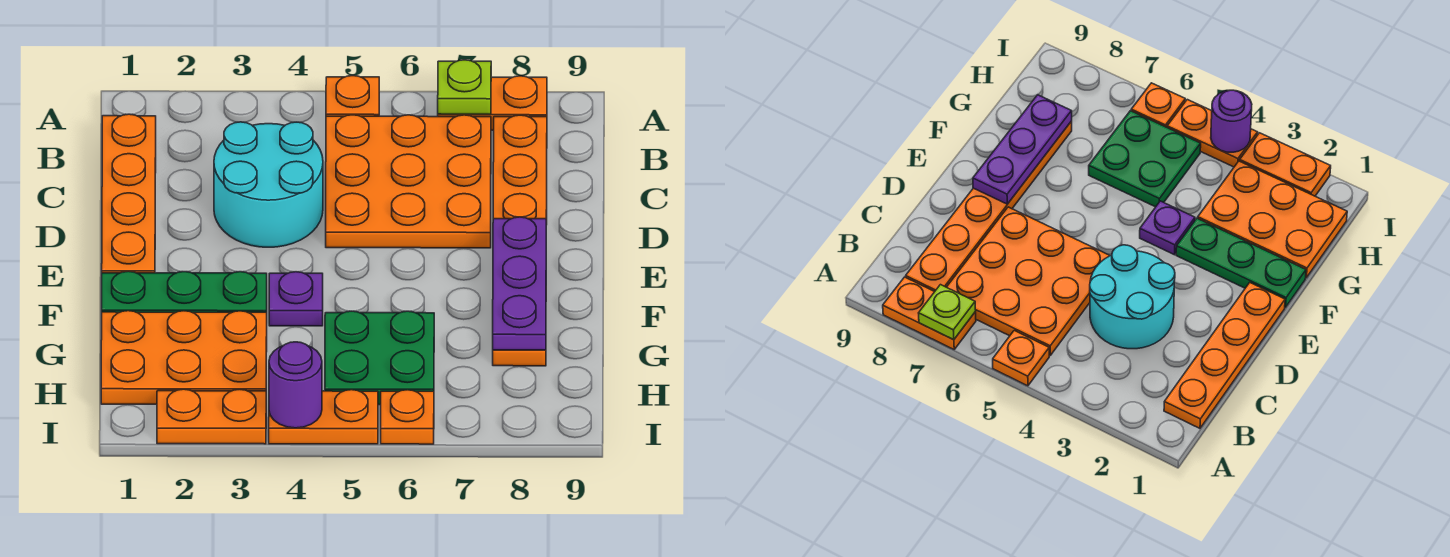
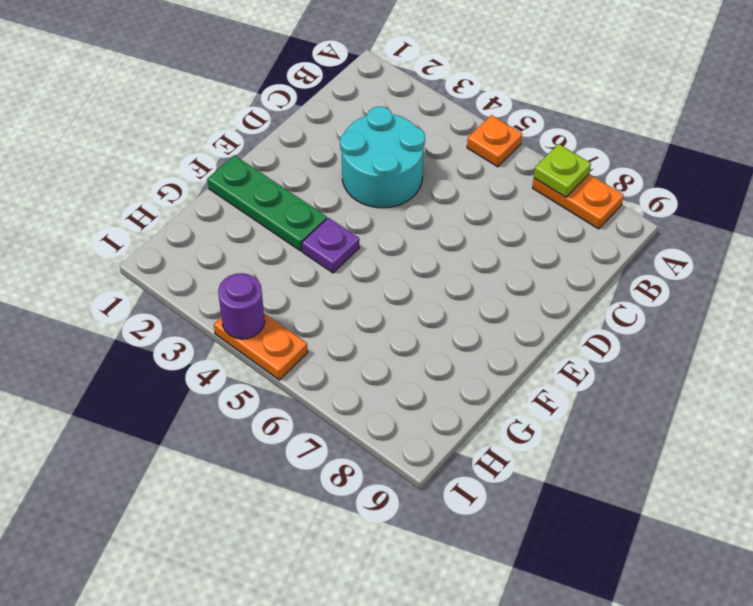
none -> orange plate B1:E1 level 1
none -> orange plate B5:D7 level 1
none -> orange plate B8:G8 level 1

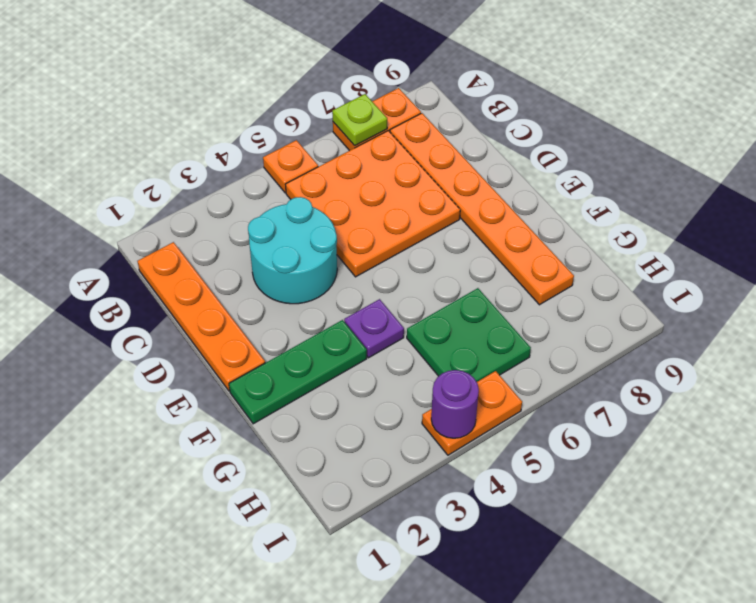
none -> orange plate G1:H3 level 1
none -> orange plate I2:I3 level 1
none -> orange plate I6 level 1

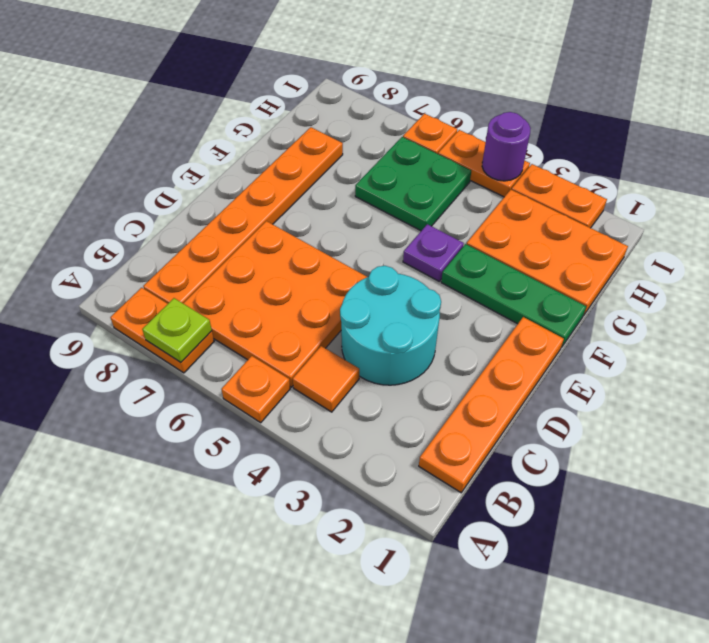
orange tile B4 level 1 -> none
none -> purple plate E8:G8 level 2

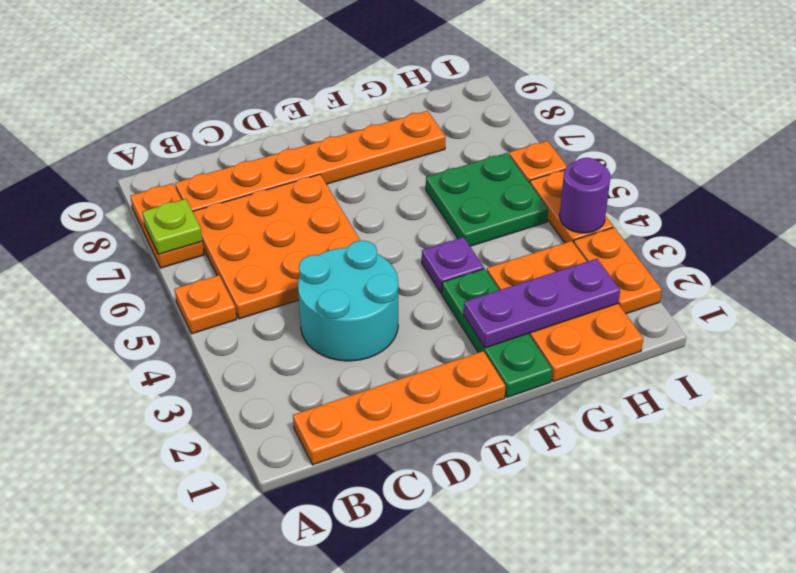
purple plate F2:H2 level 2 -> purple plate E8:G8 level 2

